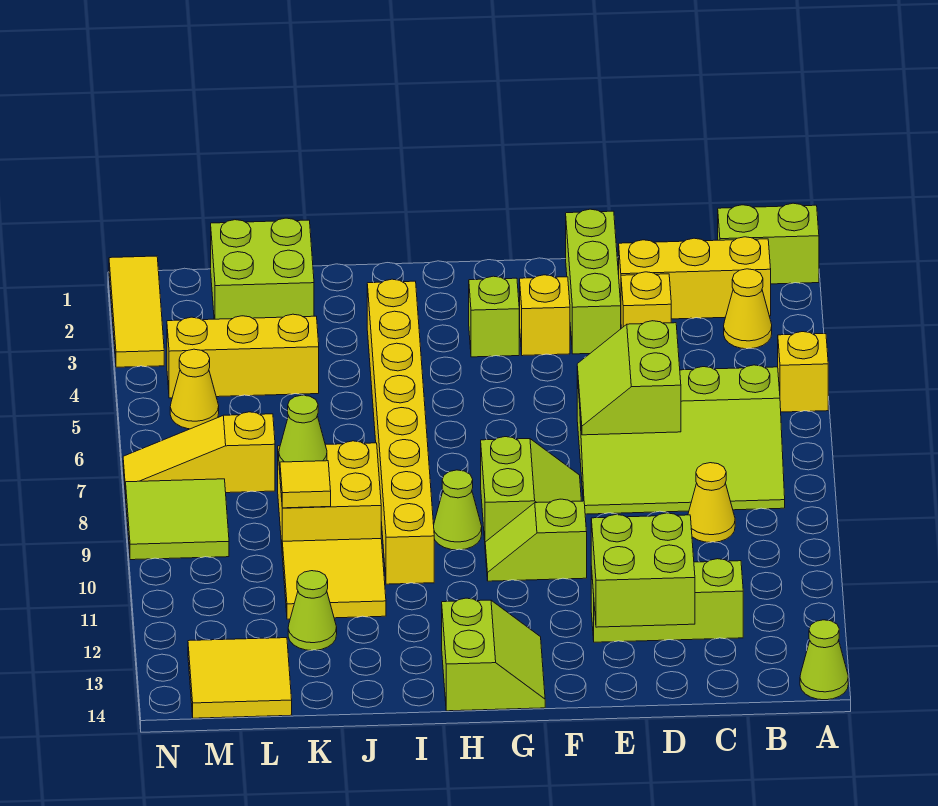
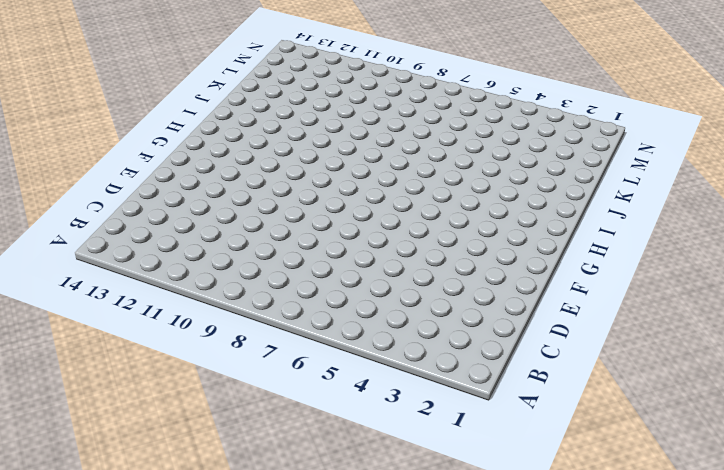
none -> lime brick A1:B1 level 1
none -> yellow brick A5 level 1
none -> lime cone A14 level 1
none -> yellow brick B2:D2 level 1

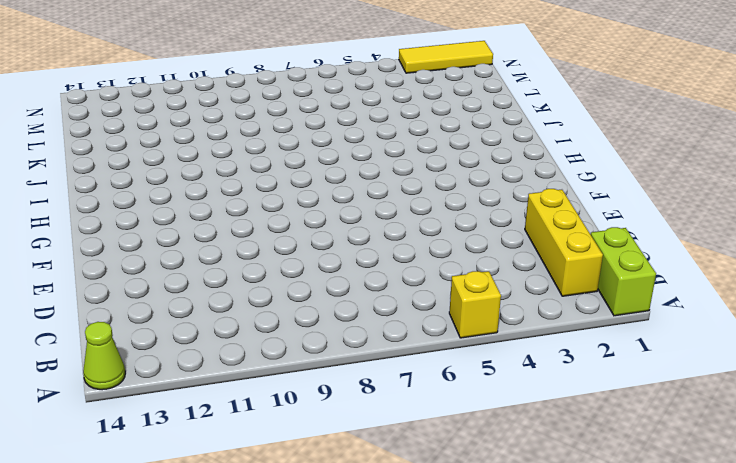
none -> yellow cone B3 level 1
none -> lime slope B6:E8 level 1 top 6
none -> yellow cone C9 level 1
none -> lime brick C12:E12 level 1

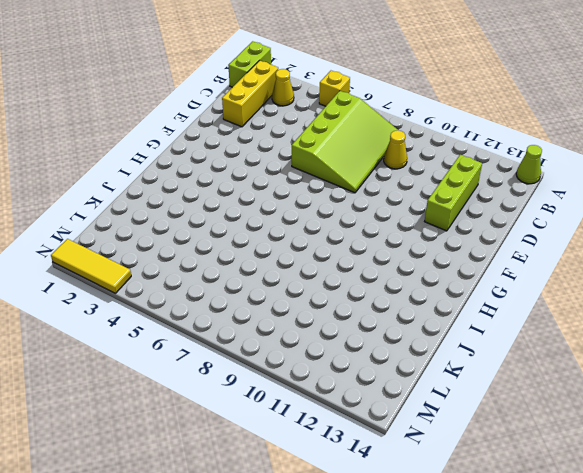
none -> yellow brick D3 level 1
none -> lime brick E1:E3 level 1
none -> yellow brick F3 level 1
none -> lime slope F8:G9 level 1 top G

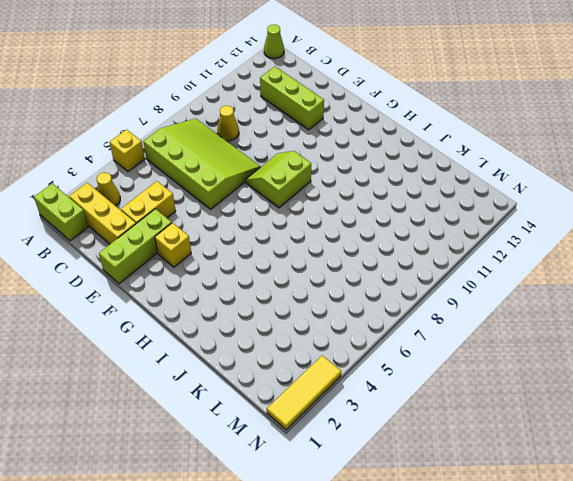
yellow brick D3:D4 level 1 -> yellow brick D3 level 1
none -> lime slope F10:G10 level 1 top F
none -> lime brick G3 level 1
none -> lime slope G13:H14 level 1 top H
none -> lime cone H9 level 1

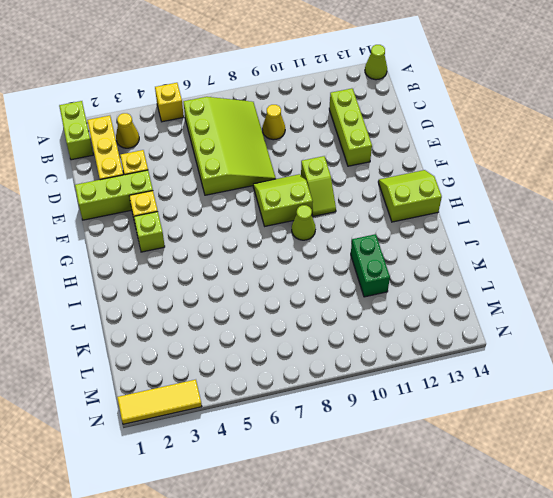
green brick J11:K11 level 1 -> yellow tile J10:K11 level 1
none -> yellow brick I3:I10 level 1
none -> yellow brick J8:K9 level 1
none -> lime brick K1:L2 level 1
none -> yellow brick K4:M4 level 1

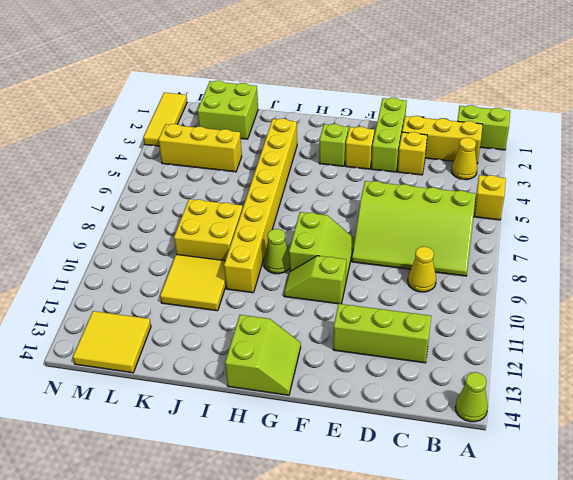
none -> lime cone K12 level 1
none -> yellow slope L7:N7 level 1 top L
none -> yellow cone M5 level 1
none -> lime tile M8:N9 level 1

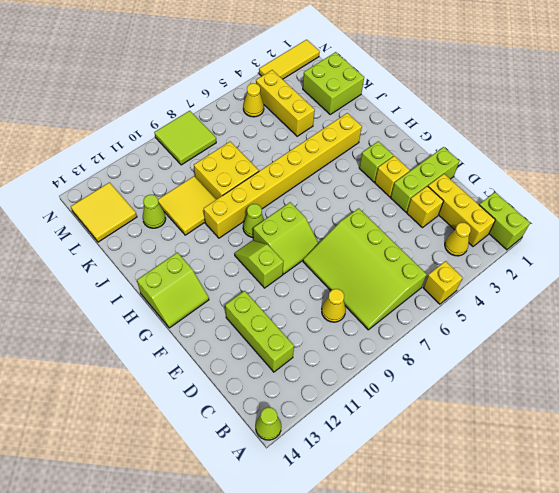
none -> yellow slope L7:N7 level 1 top L
none -> lime slope D6:E7 level 2 top D
none -> lime brick D12:E13 level 2
none -> lime cone K8 level 2

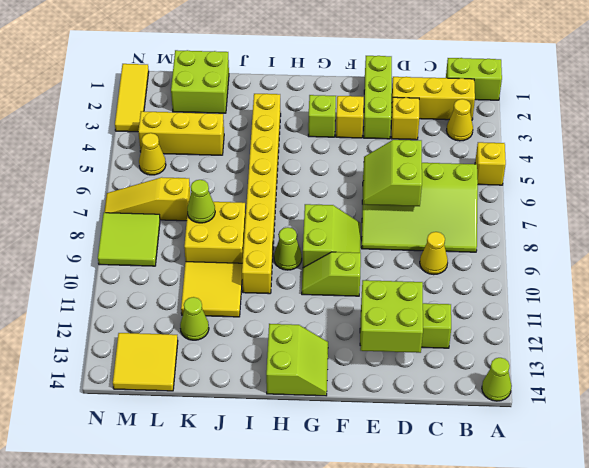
none -> yellow tile K9 level 2

